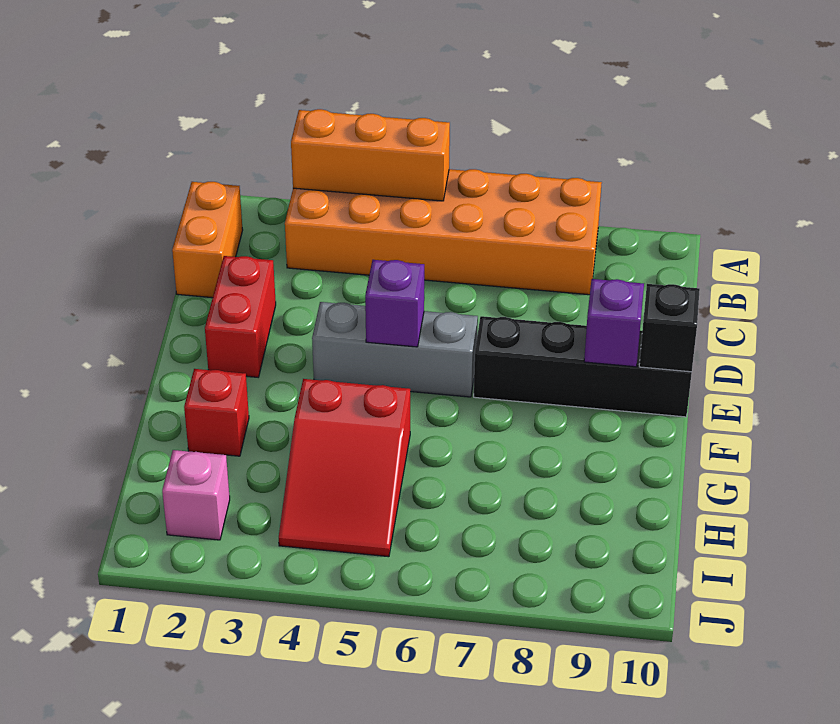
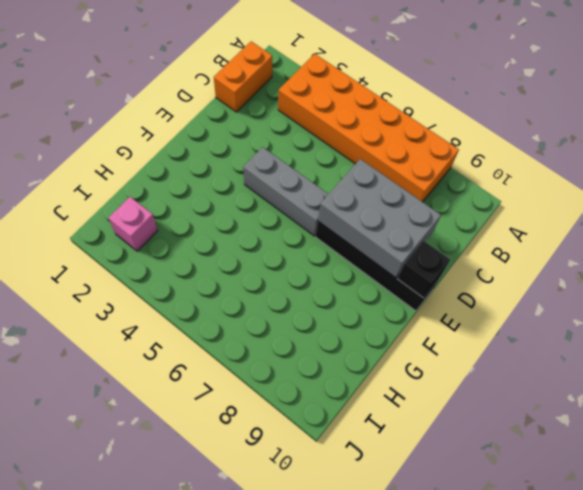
grey brick D7:E9 level 2 -> purple brick E9 level 2
none -> red brick D2:E2 level 1
none -> red brick G2 level 1
none -> red slope G4:I5 level 1 top G

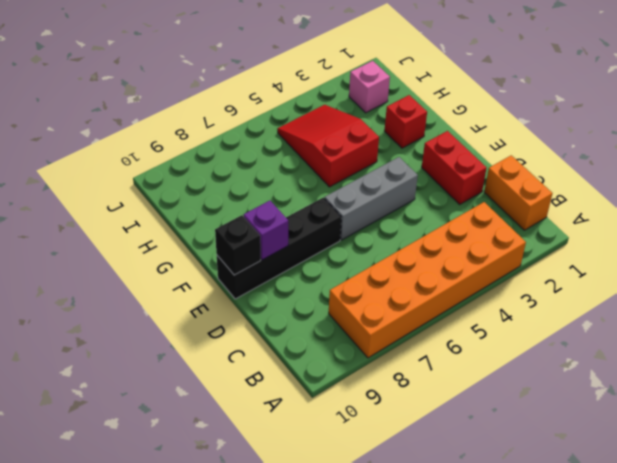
none -> orange brick A3:A5 level 2
none -> purple brick E5 level 2

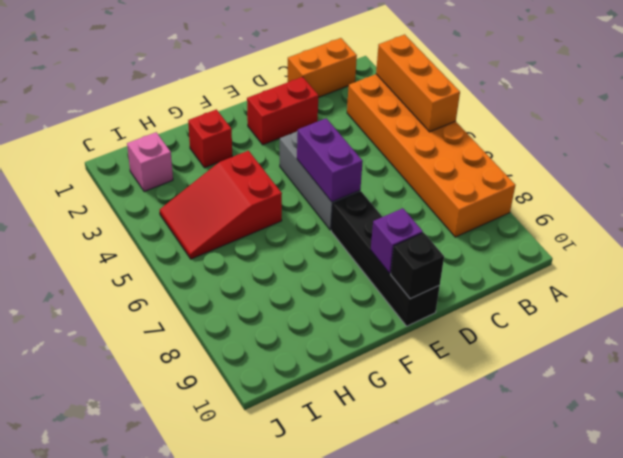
purple brick E5:E6 level 2 -> purple brick E5 level 2

